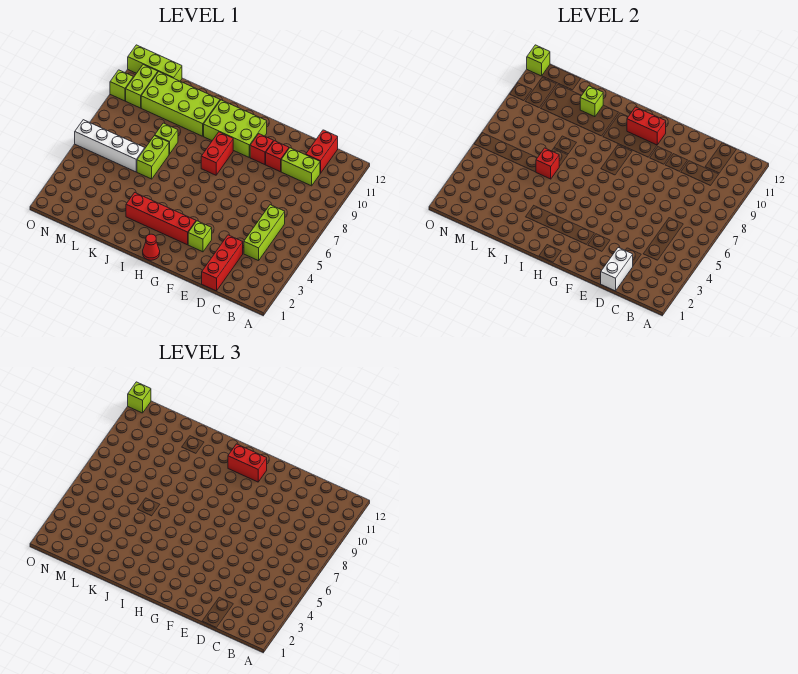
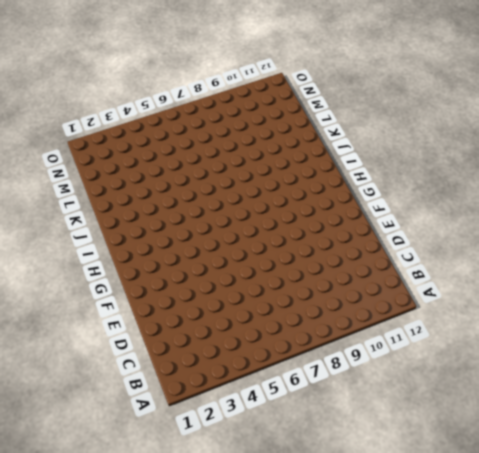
none -> lime brick C4:C6 level 1
none -> lime brick C10:D10 level 1
none -> red brick C11:C12 level 1

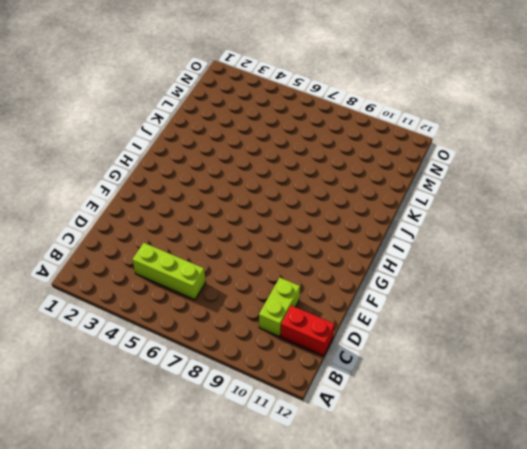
none -> red brick D1:D3 level 1
none -> red brick E10 level 1
none -> lime brick F3 level 1

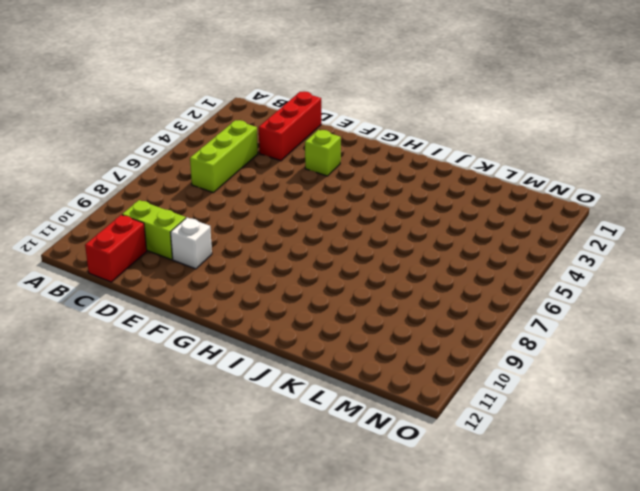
white brick E10 level 1 -> red brick E10 level 1
none -> red brick F10 level 1
none -> red brick G3:J3 level 1
none -> lime brick G10:I11 level 1

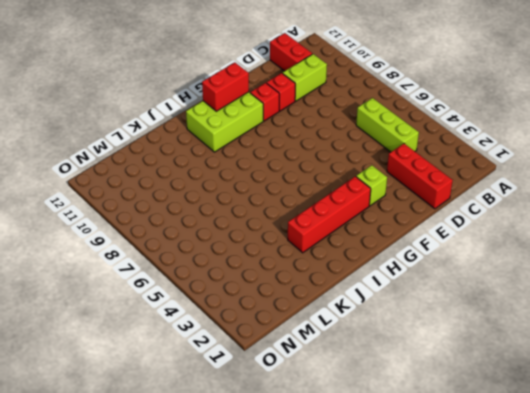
none -> red cone H1 level 1
none -> red brick H8:H9 level 1
none -> lime brick J10:M11 level 1

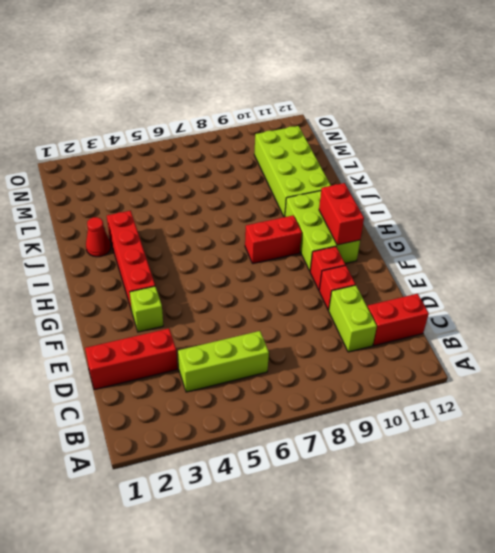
red cone J2 level 1 -> red cone H1 level 1
none -> lime brick K6:K7 level 1
none -> lime brick K8 level 1
none -> white brick L6:O6 level 1

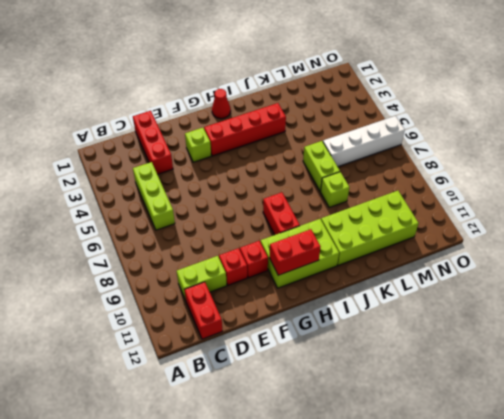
none -> lime brick M12:O12 level 1
none -> lime brick N10:N11 level 1
none -> lime brick O10 level 1

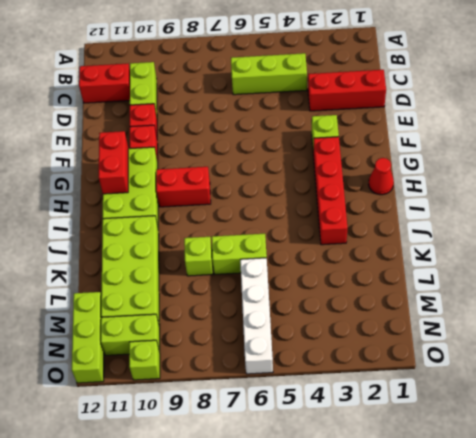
none -> white brick D1:D2 level 2
none -> red brick K6 level 2
none -> lime brick K11 level 2

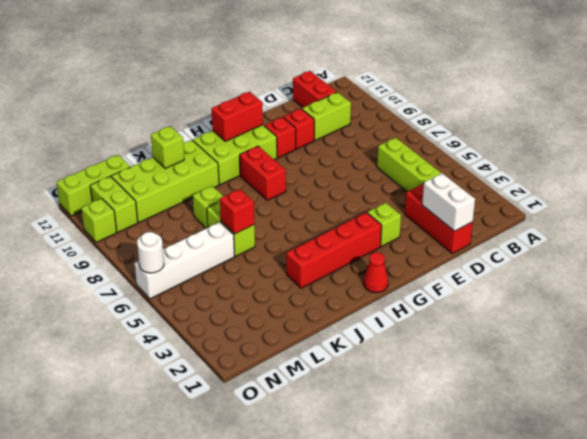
white round brick O6 level 2 -> none
none -> lime brick O12 level 2
none -> red brick G11:H11 level 3
none -> lime brick O12 level 3

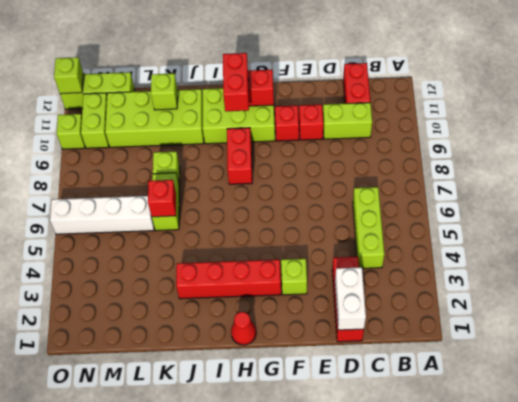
red brick H10:H11 level 3 -> red brick G11:H11 level 3
none -> lime brick O12 level 3

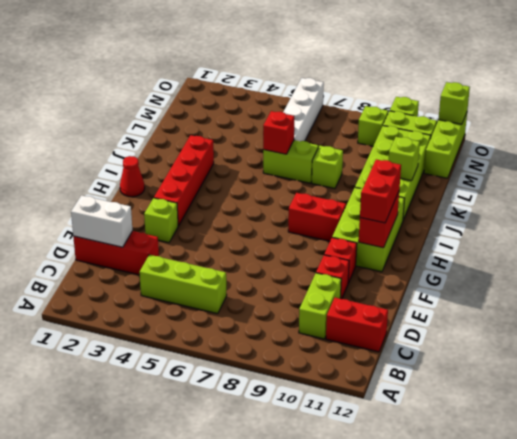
lime brick N9 level 1 -> lime brick O12 level 3

